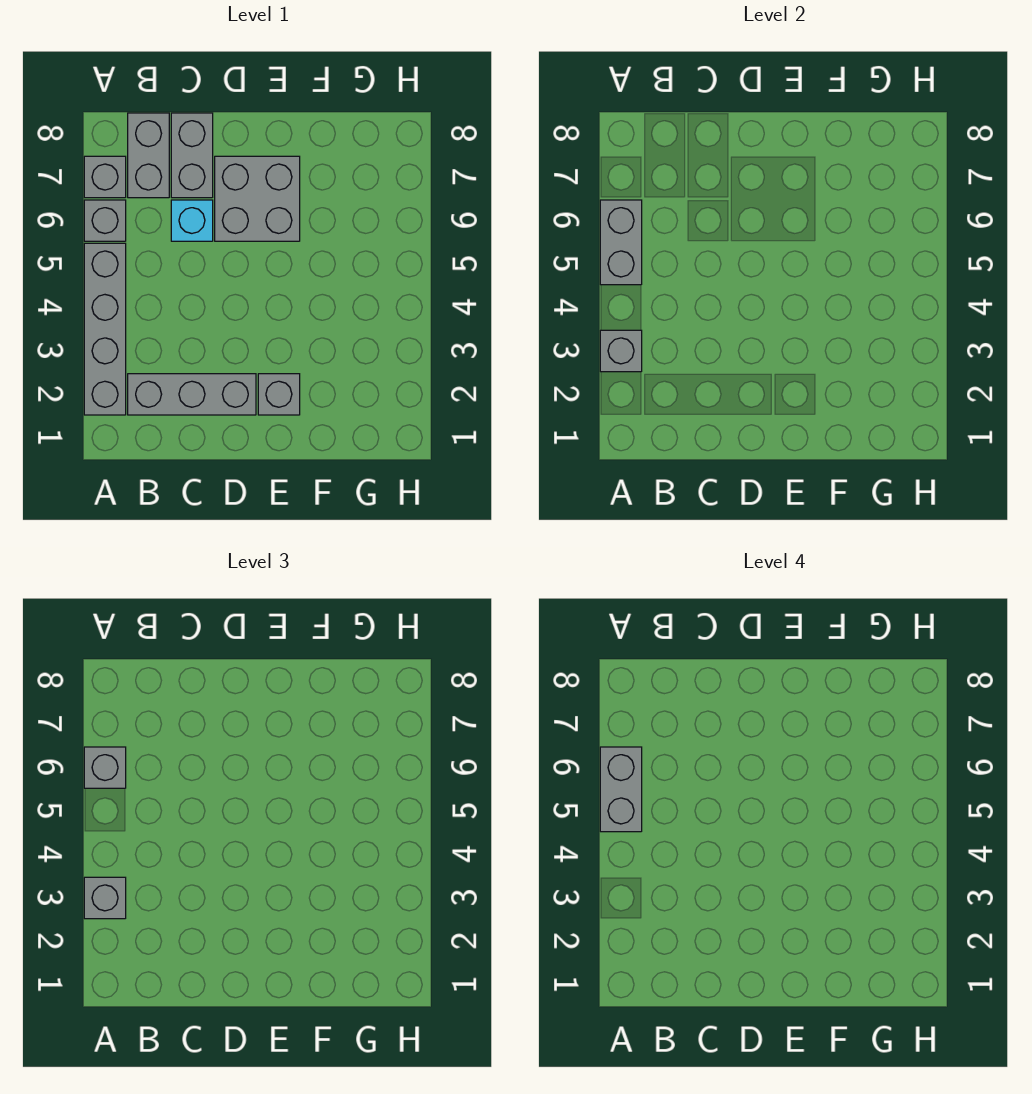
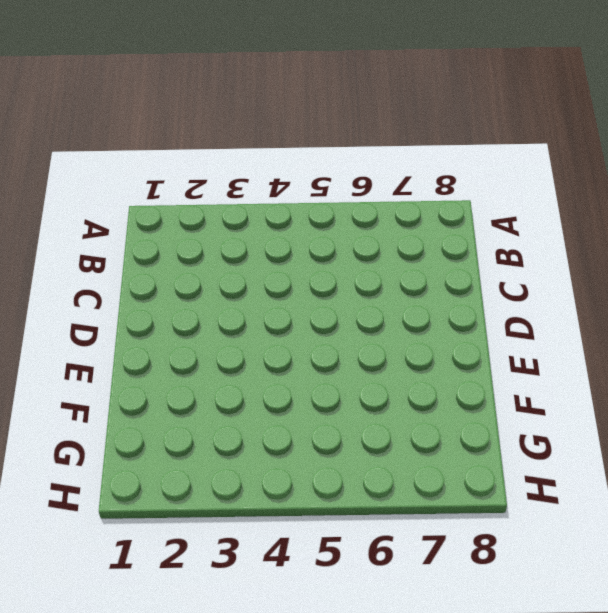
none -> grey brick A2:A5 level 1
none -> grey brick A6 level 1
none -> grey brick A7 level 1

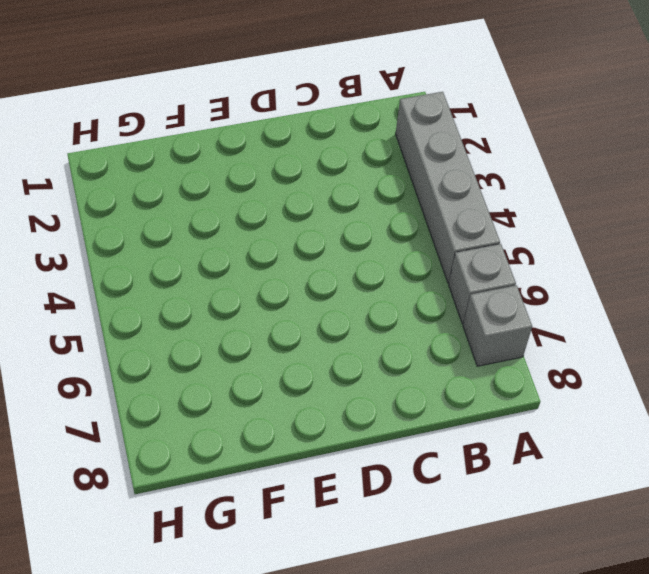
none -> grey brick B2:D2 level 1
none -> grey brick B7:B8 level 1
none -> cyan brick C6 level 1

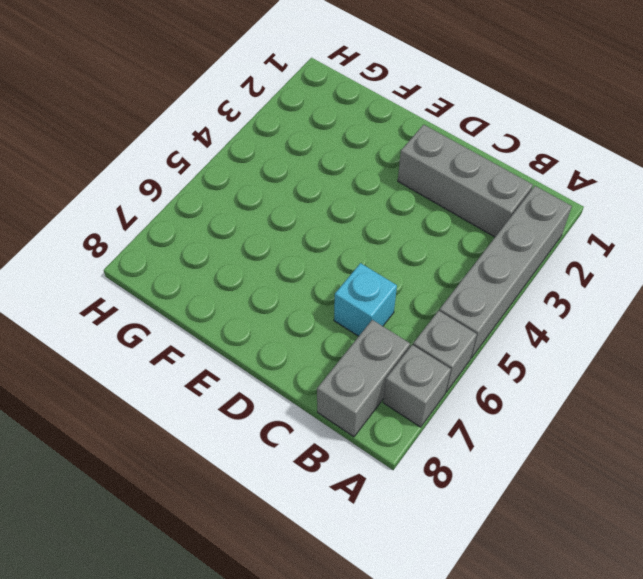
none -> grey brick C7:C8 level 1
none -> grey brick D6:E7 level 1
none -> grey brick E2 level 1

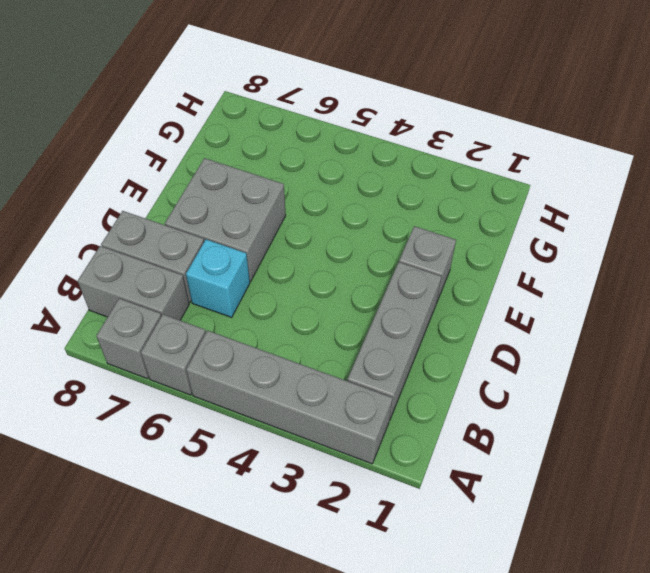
none -> grey brick A3 level 2
none -> grey brick A5:A6 level 2
none -> grey brick A3 level 3

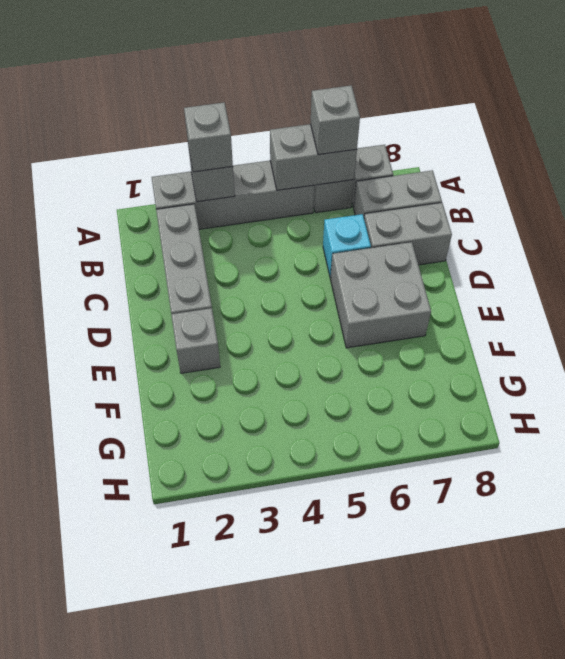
none -> grey brick A5:A6 level 4

